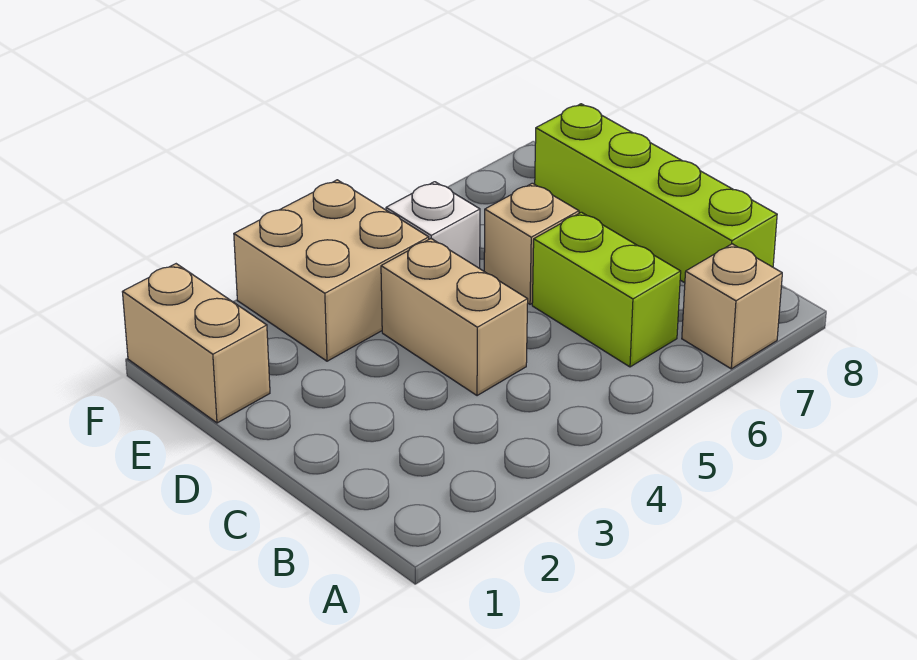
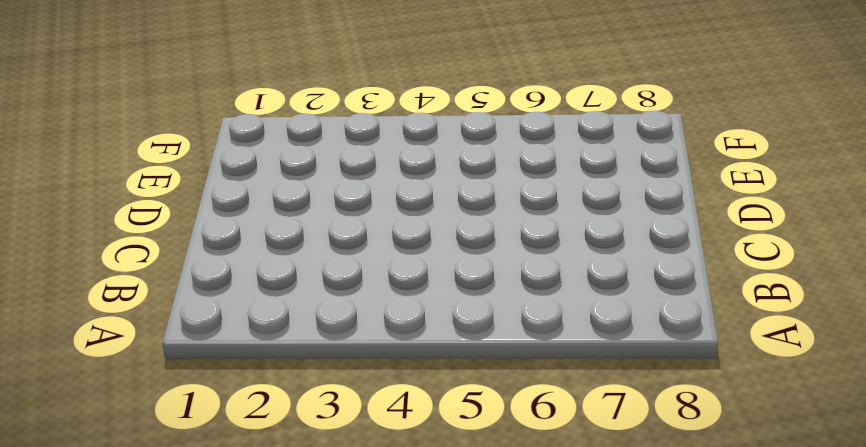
none -> tan brick A7 level 1
none -> lime brick B6:C6 level 1

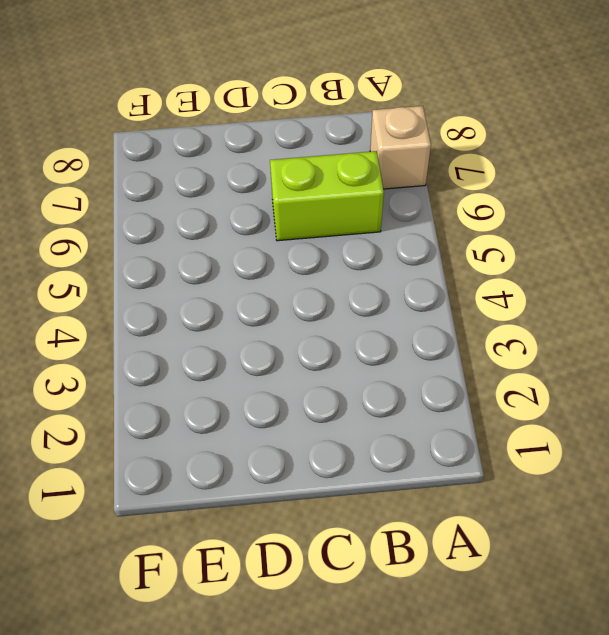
none -> lime brick B8:E8 level 1
none -> tan brick C4:D4 level 1

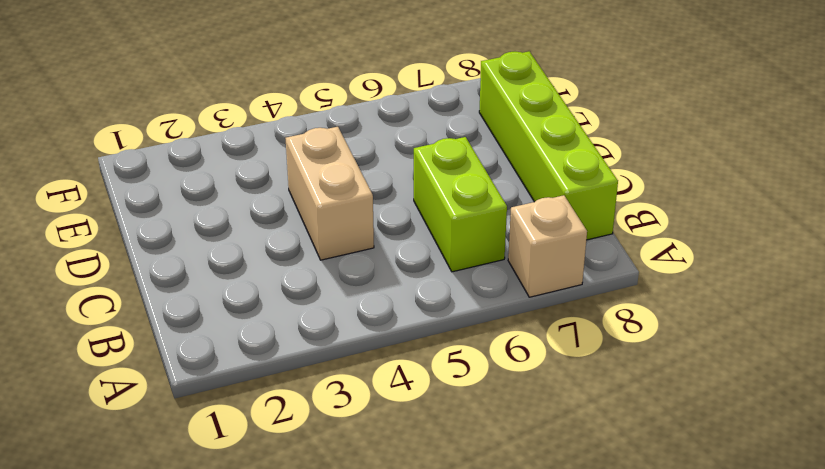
none -> tan brick D6 level 1
none -> tan brick E1:F1 level 1

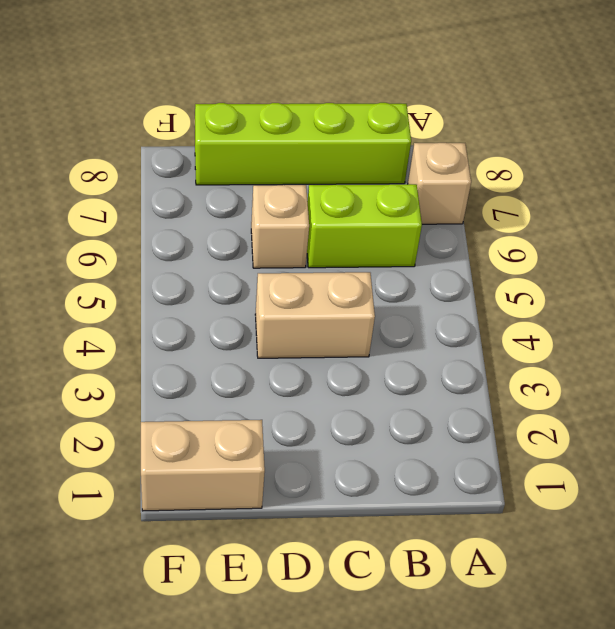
none -> tan brick E3:F4 level 1
none -> white brick E5 level 1

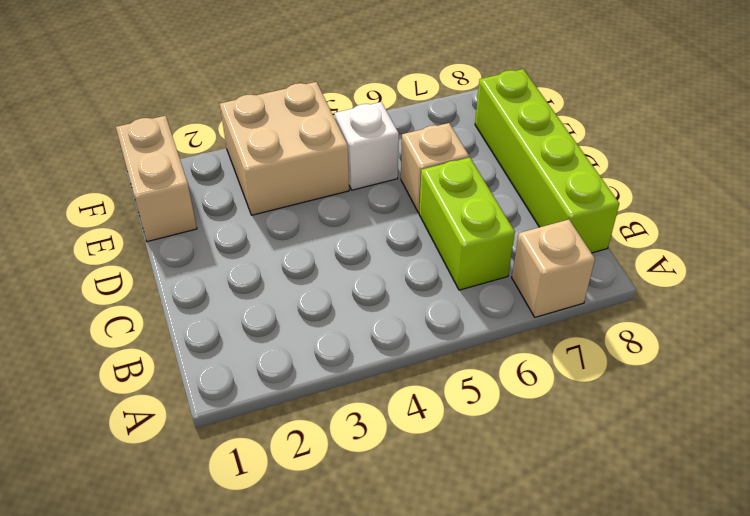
none -> tan brick C4:D4 level 1

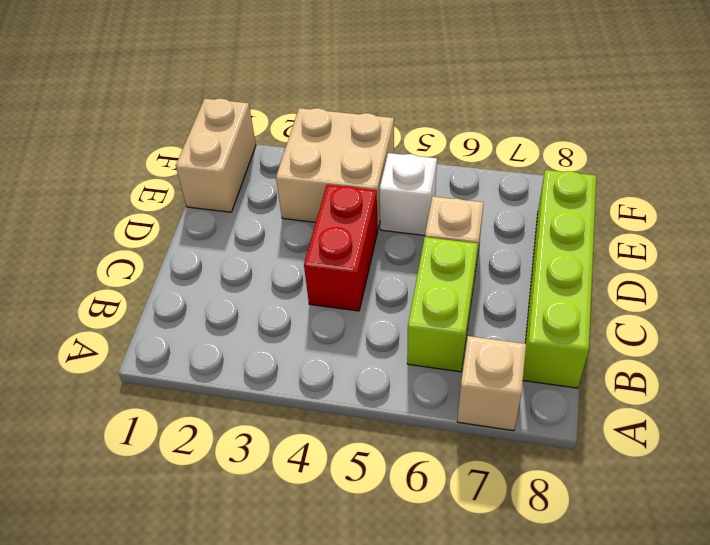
red brick C4:D4 level 1 -> tan brick C4:D4 level 1

